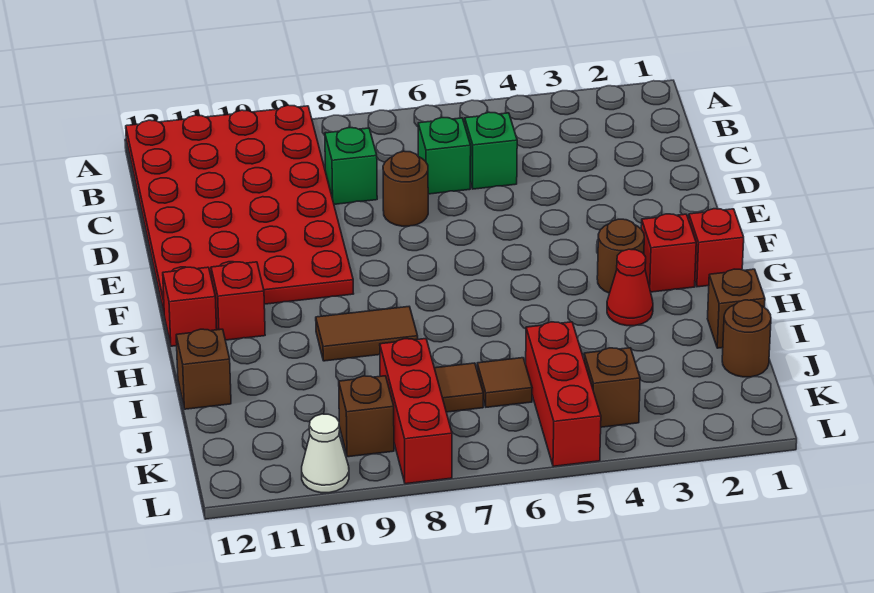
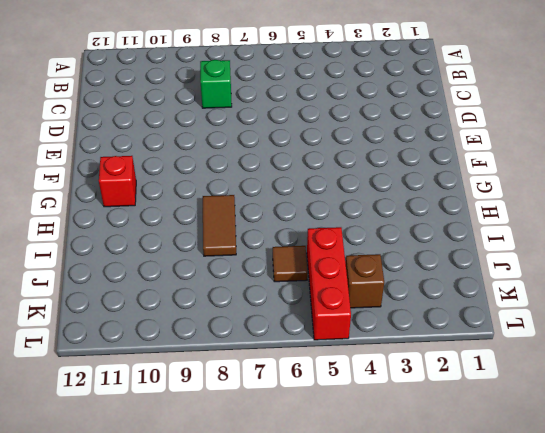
brown tile H8:I8 level 1 -> brown tile H8:H9 level 1
none -> red plate A9:F12 level 1
none -> green brick C5 level 1
none -> green brick C6 level 1

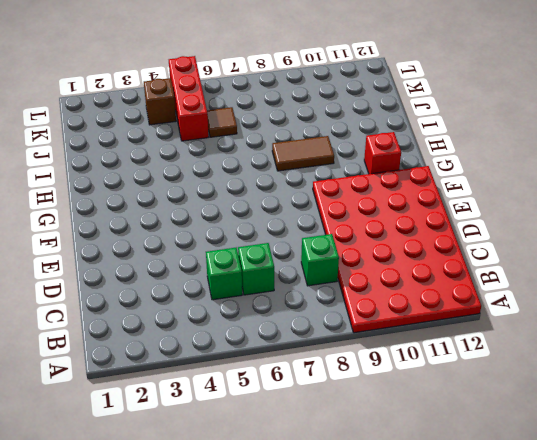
none -> brown round brick D7 level 1
none -> red brick G1 level 1
none -> red brick G2 level 1

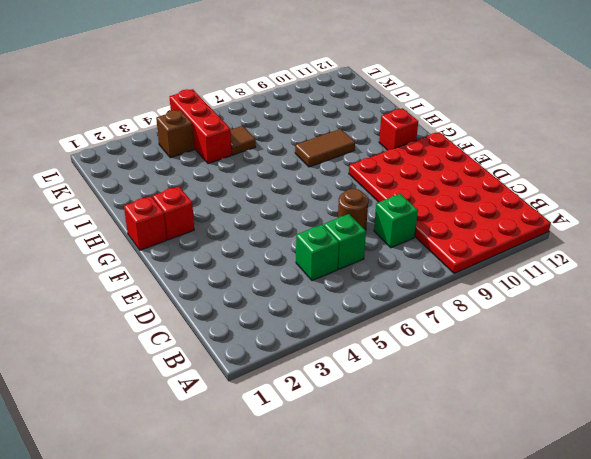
none -> brown round brick G3 level 1
none -> red brick G12 level 1
none -> red cone H3 level 1

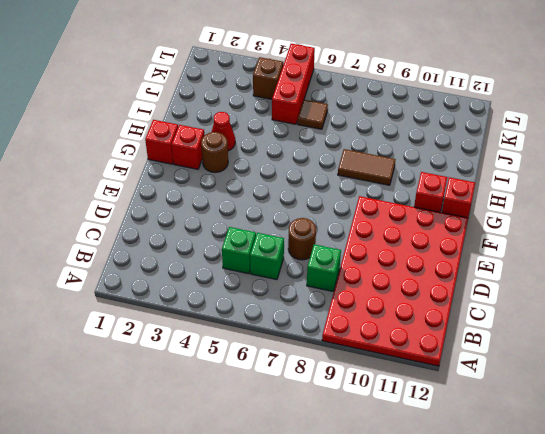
none -> brown brick I1 level 1
none -> brown brick I12 level 1
none -> brown round brick J1 level 1

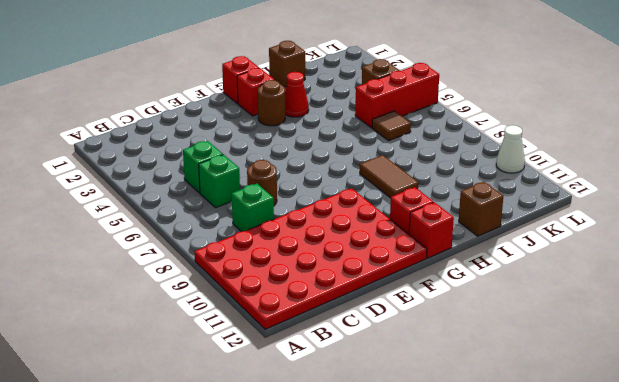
none -> brown round brick J1 level 1
none -> brown tile J7 level 1
none -> red brick J8:L8 level 1

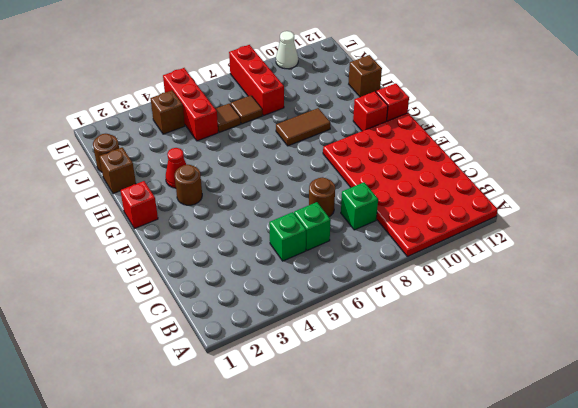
none -> red brick G2 level 1
none -> brown brick K9 level 1

